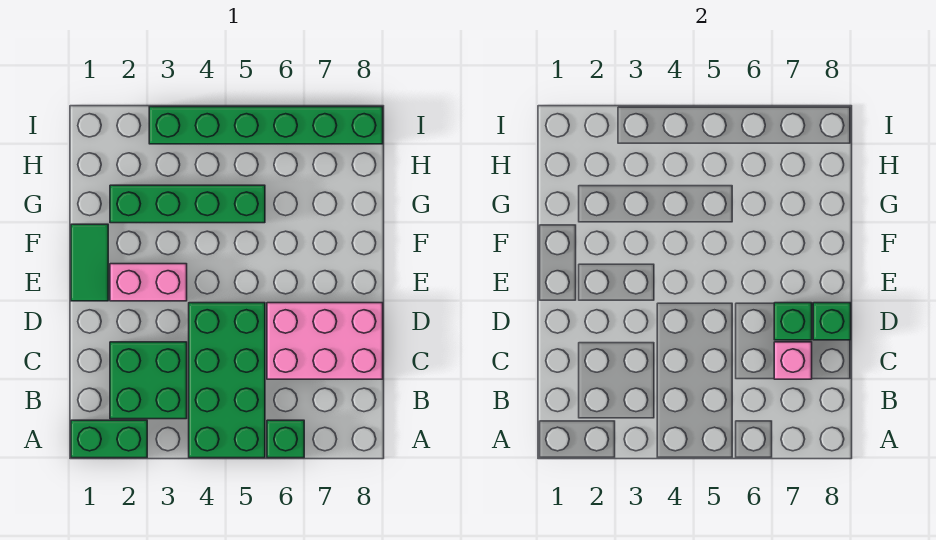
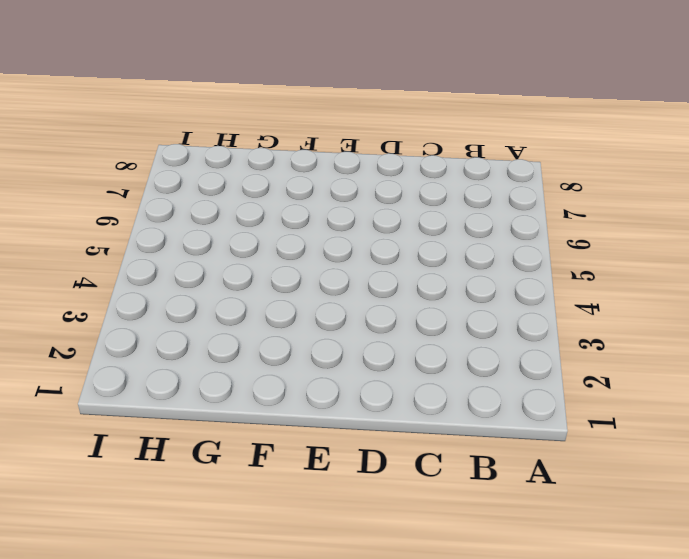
none -> green brick A1:A2 level 1
none -> green brick A4:D5 level 1
none -> green brick A6 level 1

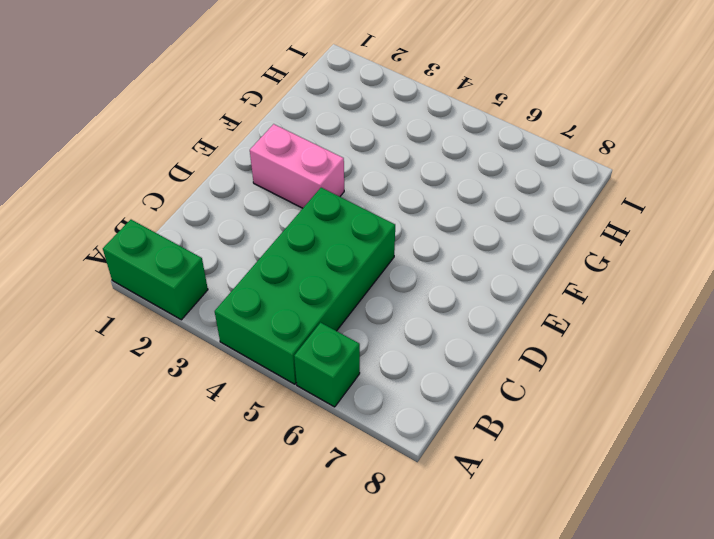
none -> green brick B2:C3 level 1
none -> pink brick C6:D8 level 1
none -> green tile E1:F1 level 1

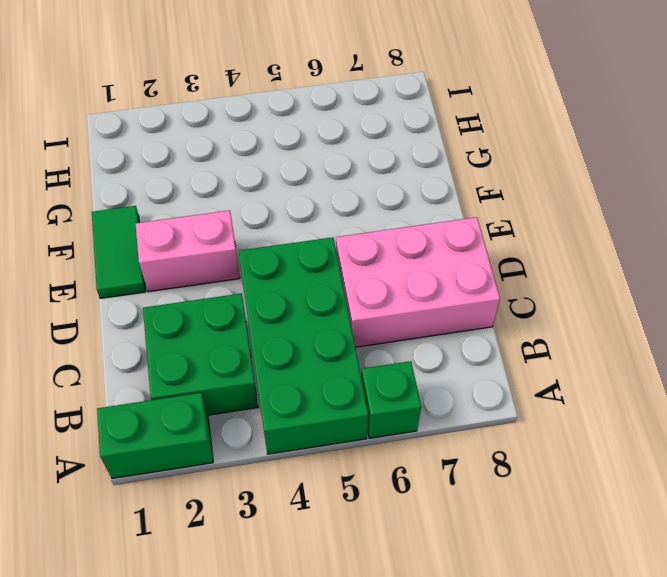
none -> green brick G2:G5 level 1
none -> green brick I3:I8 level 1
none -> pink brick C7 level 2

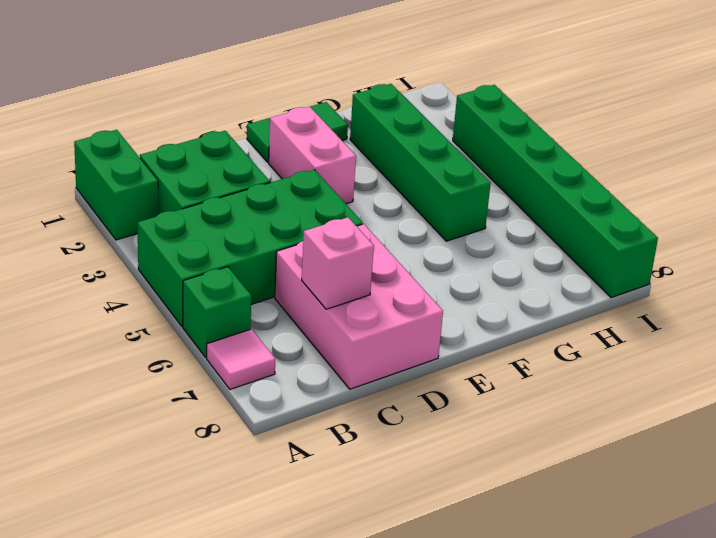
pink tile A7 level 1 -> none
none -> green brick D7 level 2
none -> green brick D8 level 2

